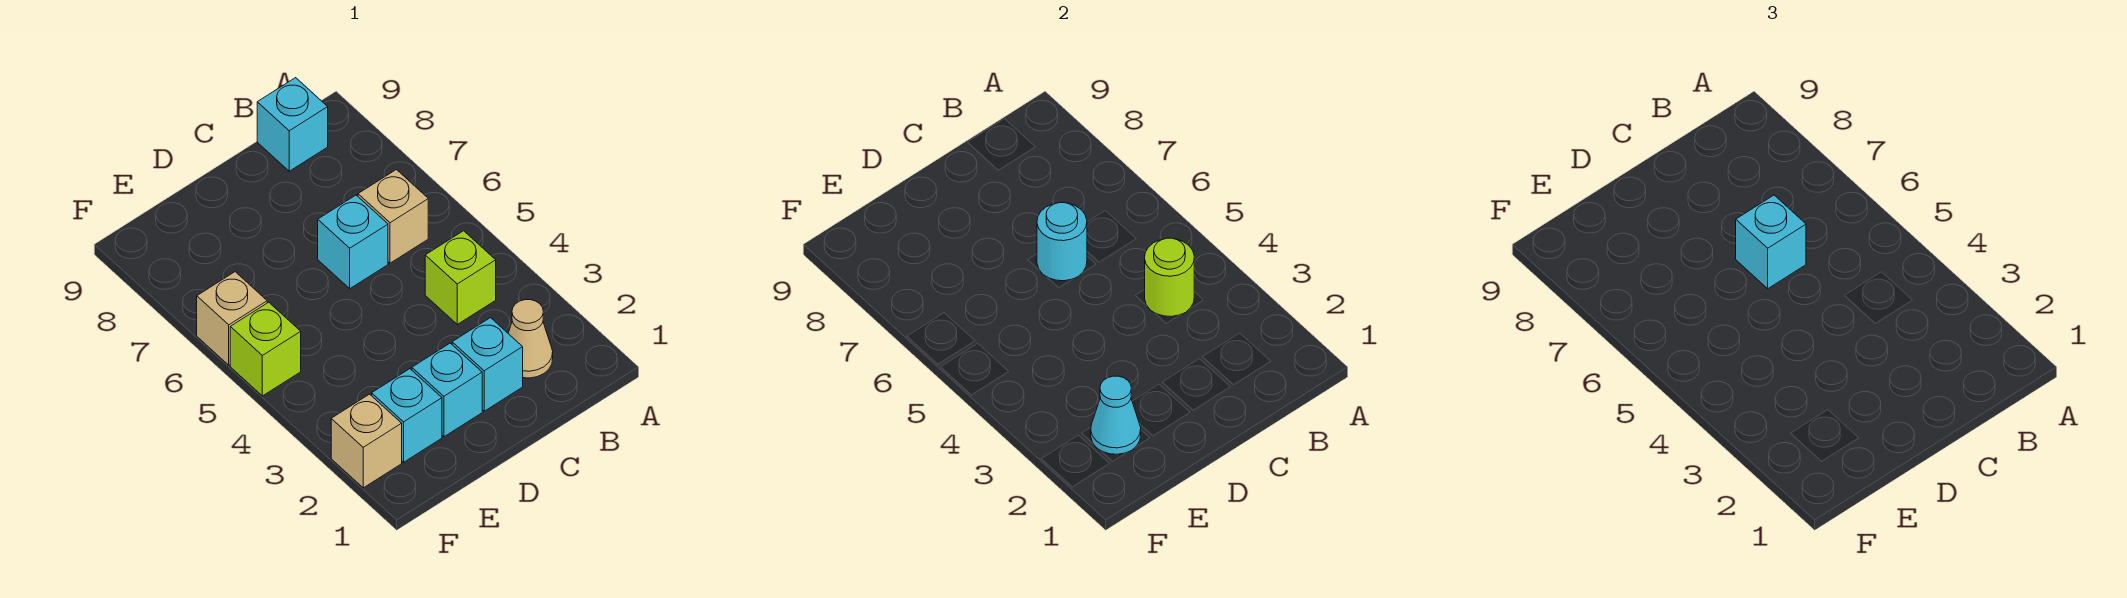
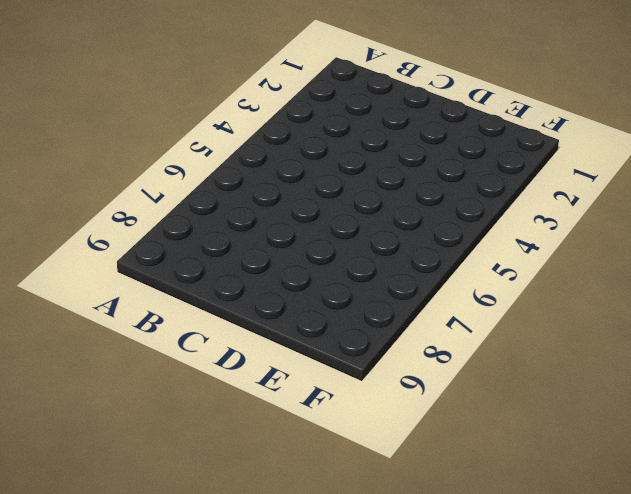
none -> tan cone B2 level 1
none -> lime brick B4 level 1
none -> tan brick B6 level 1

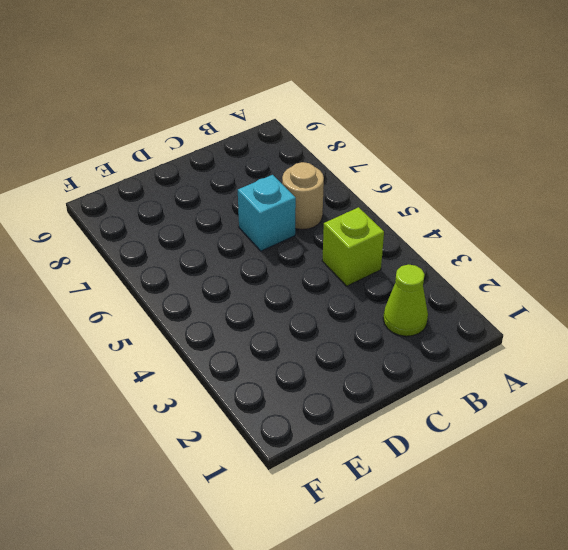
lime cone B2 level 1 -> tan cone B2 level 1
tan round brick B6 level 1 -> tan brick B6 level 1
none -> cyan brick B9 level 1
none -> cyan brick C2 level 1
none -> cyan brick D2 level 1

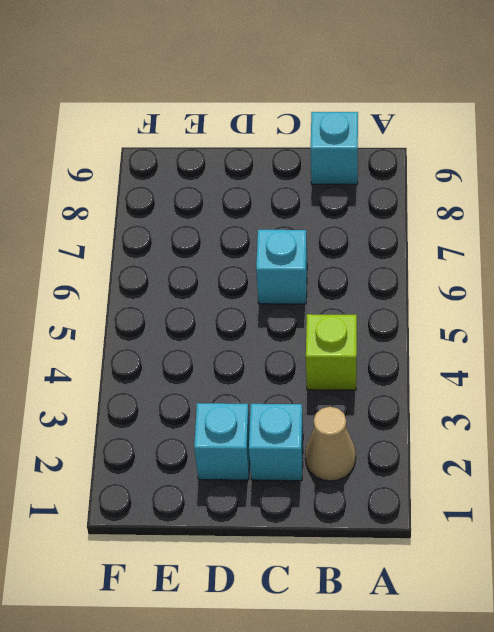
none -> tan brick B6 level 1
none -> cyan brick E2 level 1
none -> tan brick F2 level 1

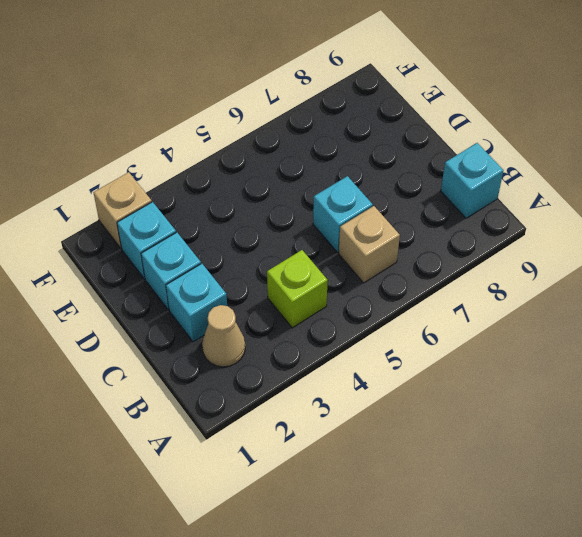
none -> lime brick F5 level 1
none -> tan brick F6 level 1
none -> lime round brick B4 level 2

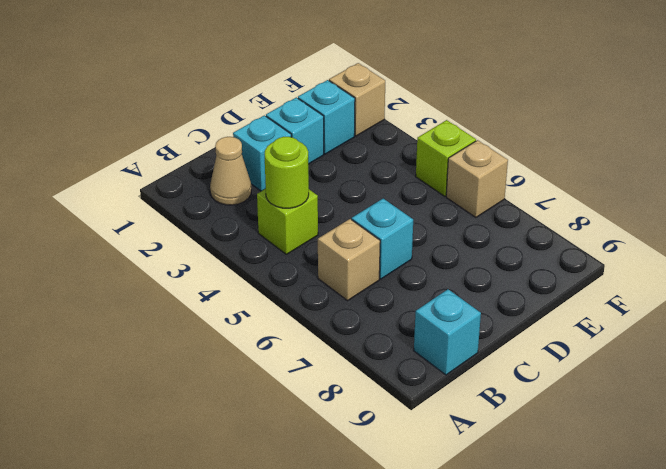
none -> cyan round brick C6 level 2
none -> cyan cone E2 level 2
none -> cyan brick C6 level 3

